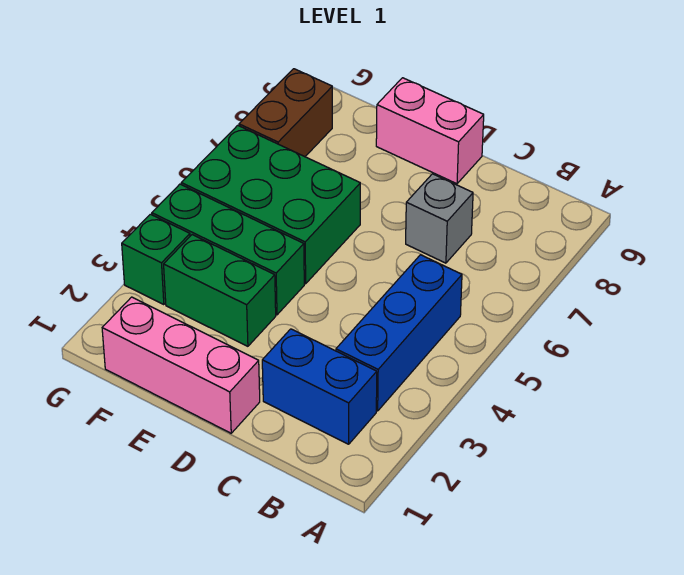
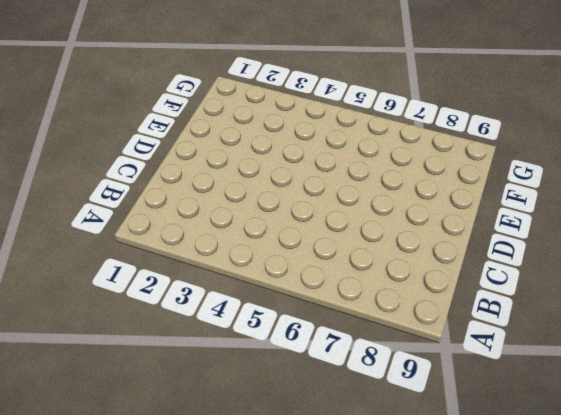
none -> blue brick B2:C2 level 1
none -> blue brick B3:B5 level 1

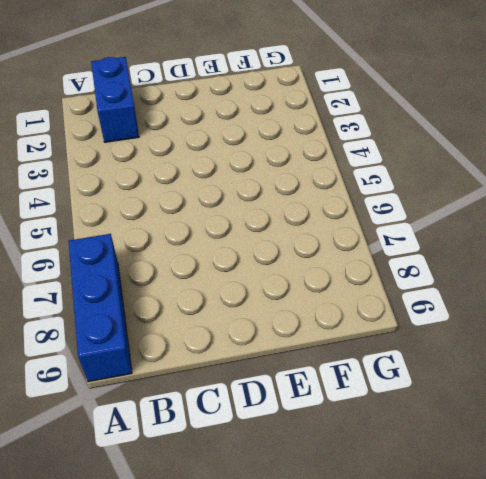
blue brick A7:A9 level 1 -> blue brick B3:B5 level 1
blue brick B1:B2 level 1 -> blue brick B2:C2 level 1
none -> grey brick C7 level 1
none -> pink brick D1:F1 level 1

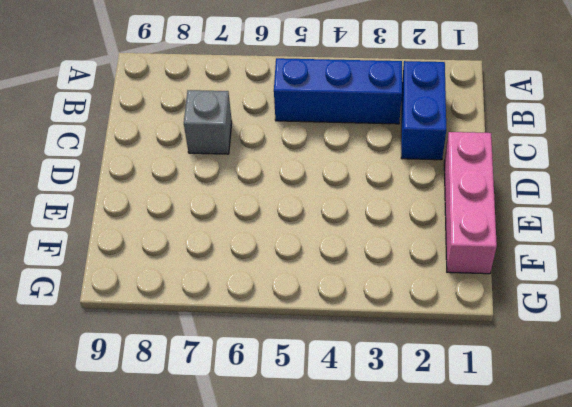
none -> pink brick D9:E9 level 1
none -> green brick E3:F3 level 1

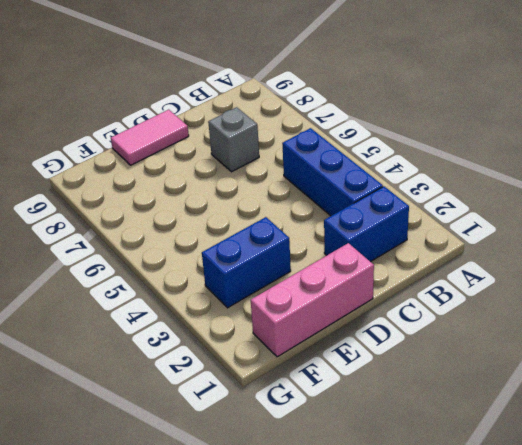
pink tile D9:E9 level 1 -> pink brick D9:E9 level 1
blue brick E3:F3 level 1 -> green brick E3:F3 level 1
none -> green brick E4:G4 level 1
none -> green brick E5:G6 level 1

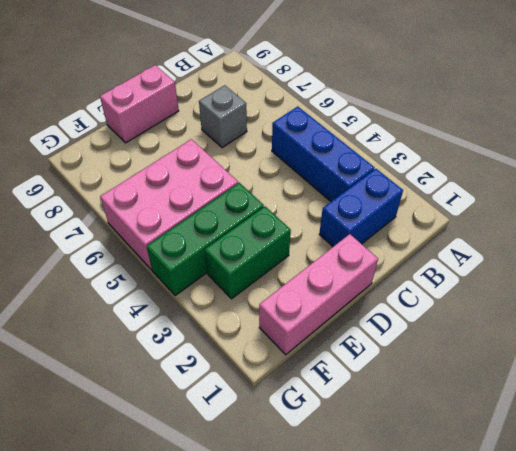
pink brick E5:G6 level 1 -> green brick E5:G6 level 1
none -> green brick G3 level 1
none -> brown brick G7:G8 level 1

